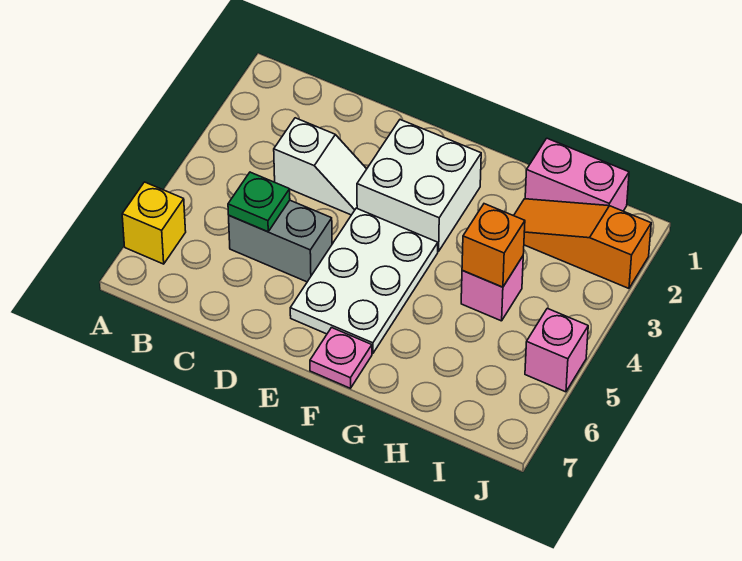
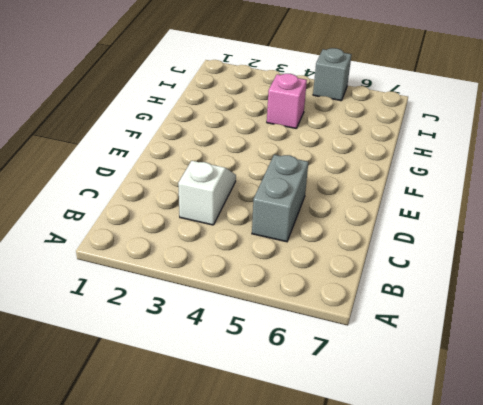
grey brick J5 level 1 -> pink brick J5 level 1
none -> yellow brick A6 level 1
none -> white brick E2:F3 level 1
none -> white plate E4:F6 level 1

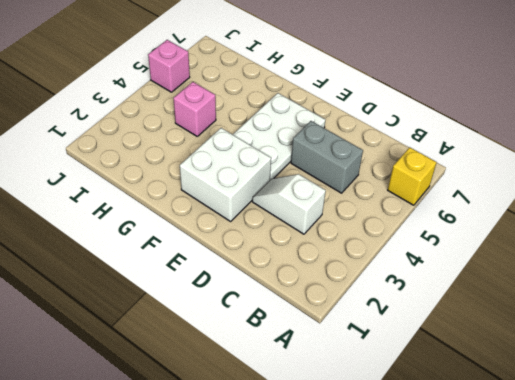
none -> pink plate F7 level 1
none -> pink brick H1:I1 level 1
none -> orange slope H2:J2 level 1 top J

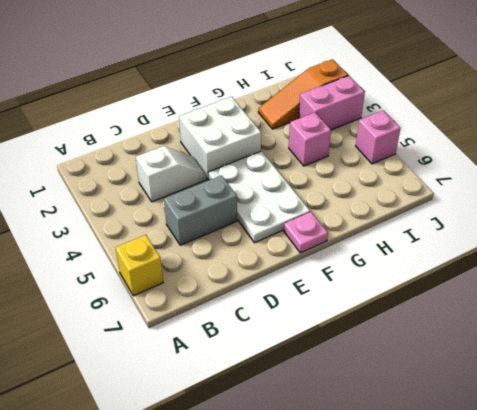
pink brick I3:J3 level 1 -> pink brick H1:I1 level 1
none -> green plate C5 level 2
none -> orange brick H4 level 2

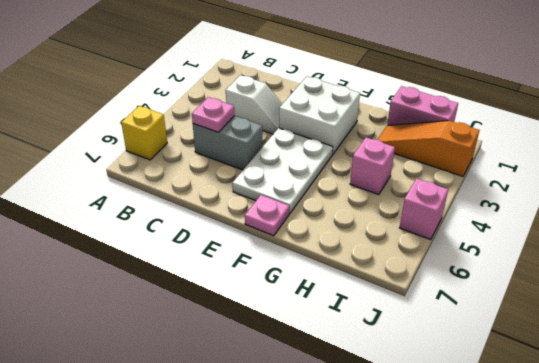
pink plate C5 level 2 -> green plate C5 level 2
none -> orange brick H4 level 2

